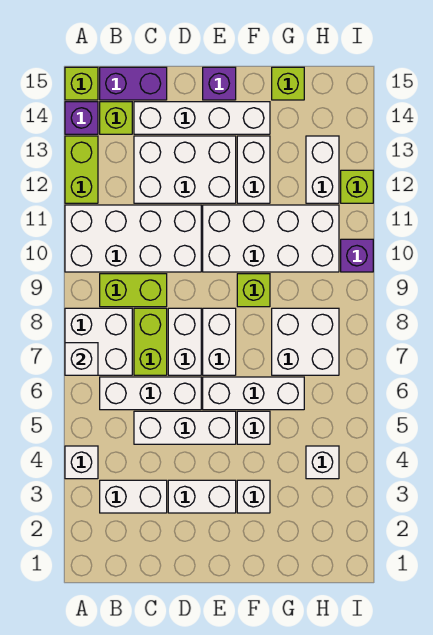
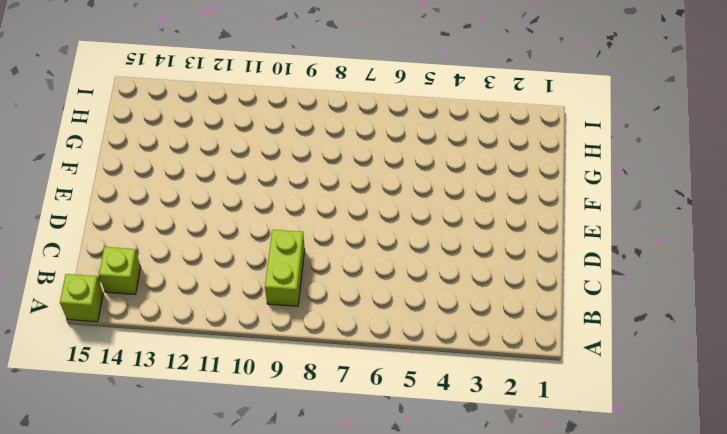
none -> white brick A4 level 1
none -> white brick A7:B8 level 1
none -> white brick A10:D11 level 1
none -> lime brick A12:A13 level 1

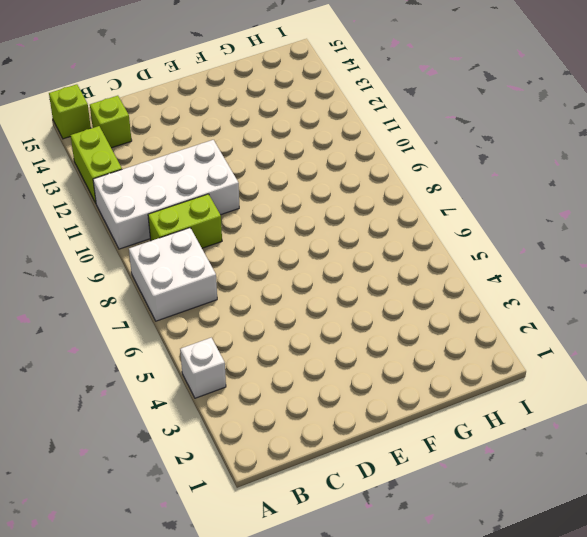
none -> purple brick A14 level 1
none -> white brick B3:C3 level 1
none -> white brick B6:D6 level 1
none -> purple brick B15:C15 level 1

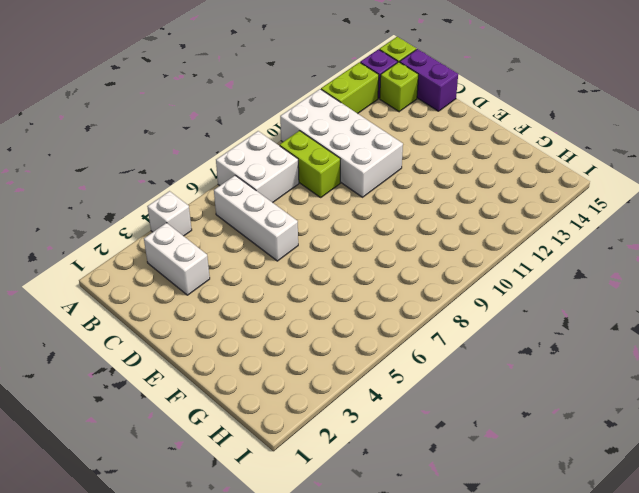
none -> white brick C5:E5 level 1
none -> lime brick C7:C8 level 1
none -> white brick C12:E13 level 1
none -> white brick C14:F14 level 1

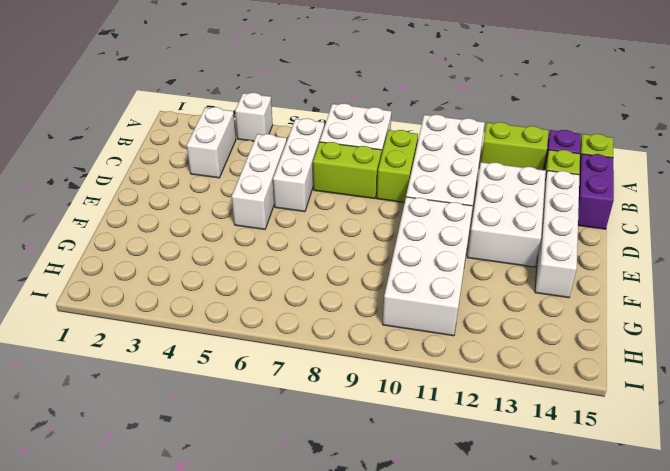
none -> white brick D3:E3 level 1
none -> white brick D7:D8 level 1
none -> white brick E6:G6 level 1
none -> white brick E7:E8 level 1

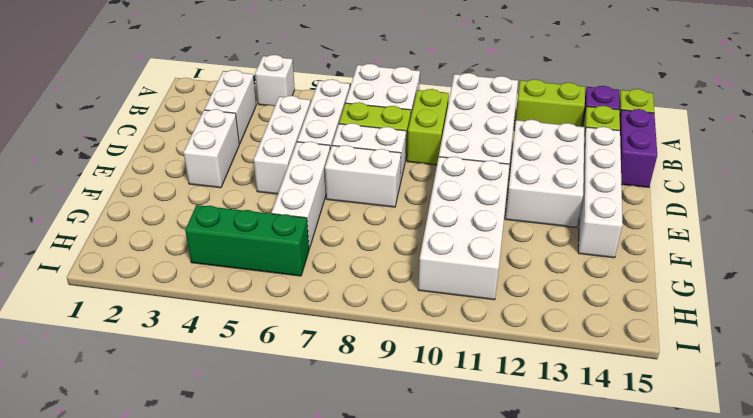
green brick H4:H6 level 1 -> white brick H4 level 1
none -> purple brick E15 level 1
none -> white brick F3 level 1
none -> white brick F5 level 1
none -> lime brick F9 level 1

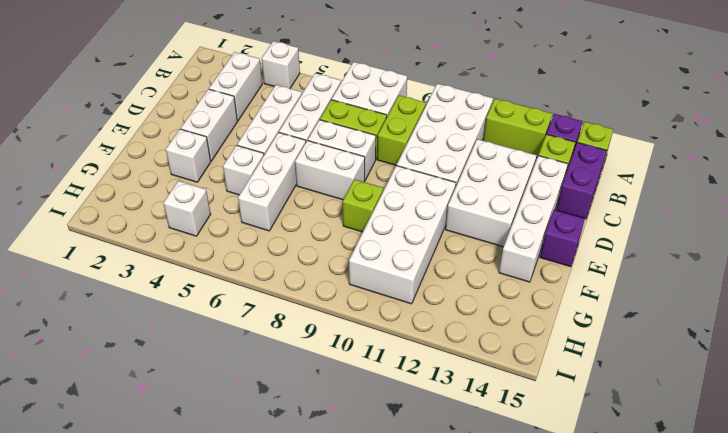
none -> white brick F12:F13 level 1
none -> white brick G7:H8 level 1
none -> lime brick G15 level 1
none -> white brick H12:H13 level 1

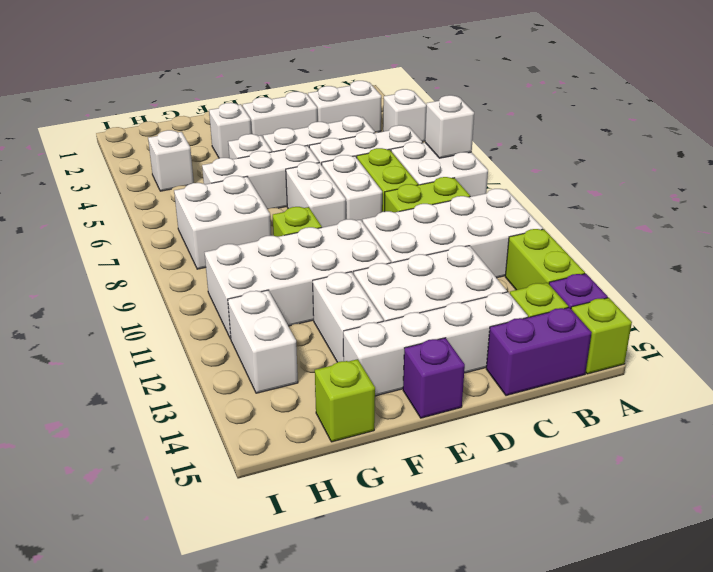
none -> purple brick I10 level 1
none -> lime brick I12 level 1

